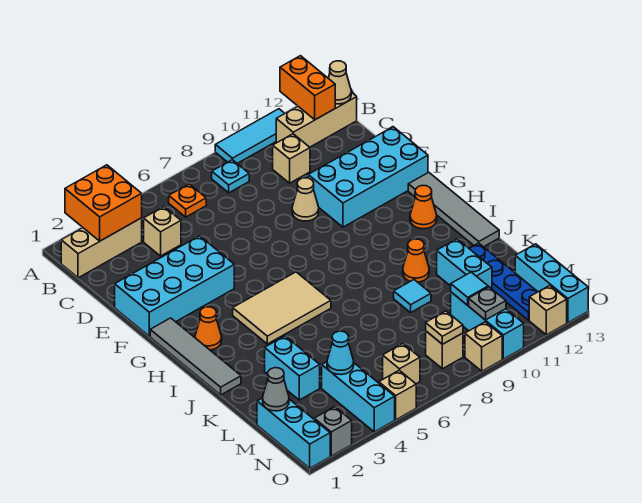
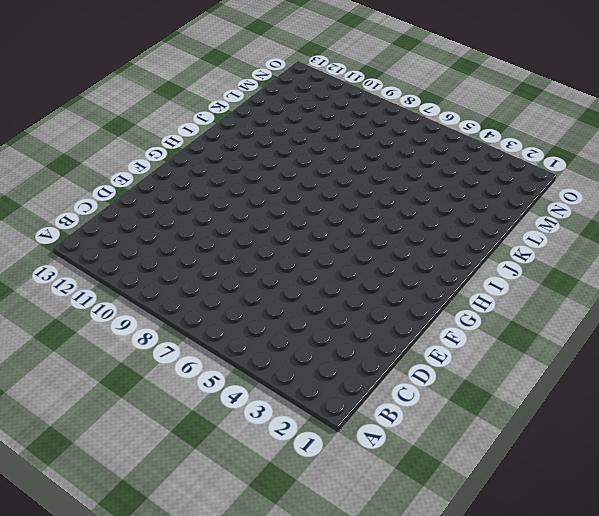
none -> cyan tile A9:A11 level 1
none -> tan brick B1:B3 level 1
none -> orange plate B6 level 1
none -> cyan plate B8 level 1

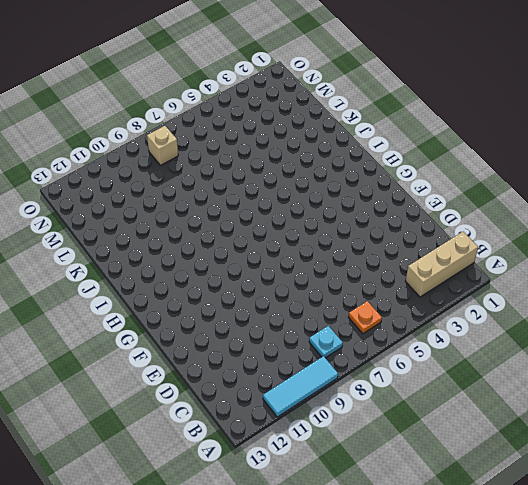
none -> tan brick B11:B13 level 1
none -> tan brick C4 level 1
none -> tan brick C10 level 1
none -> cyan brick E1:F4 level 1

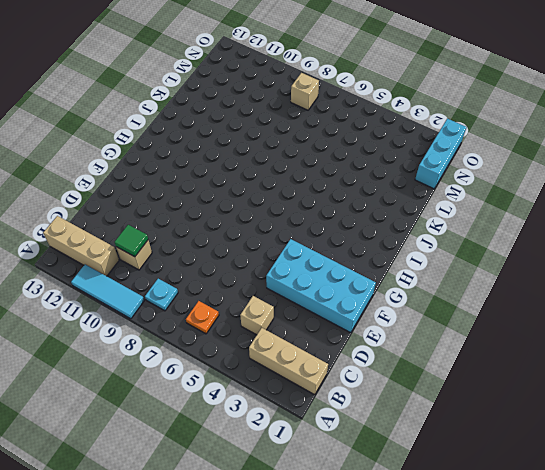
green tile C10 level 2 -> none
none -> tan cone E9 level 1
none -> cyan brick E10:F13 level 1
none -> grey tile G1:J1 level 1
none -> grey tile G13:J13 level 1

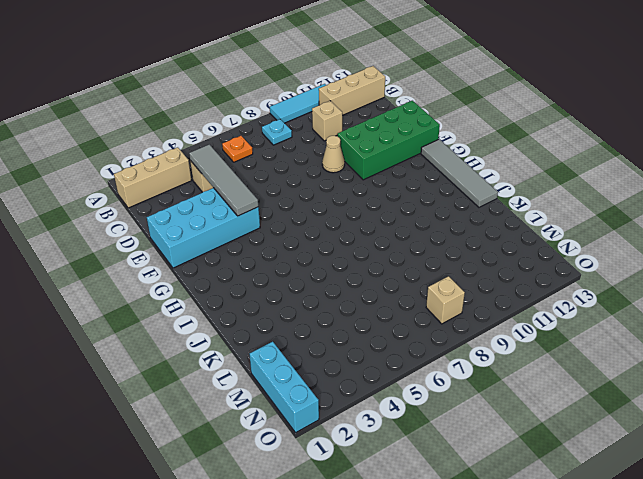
grey tile C4:F4 level 2 -> grey tile G1:J1 level 1
green brick E10:F13 level 1 -> cyan brick E10:F13 level 1
none -> orange cone H2 level 1
none -> tan tile H4:I6 level 1
none -> orange cone H12 level 1
none -> orange cone J10 level 1

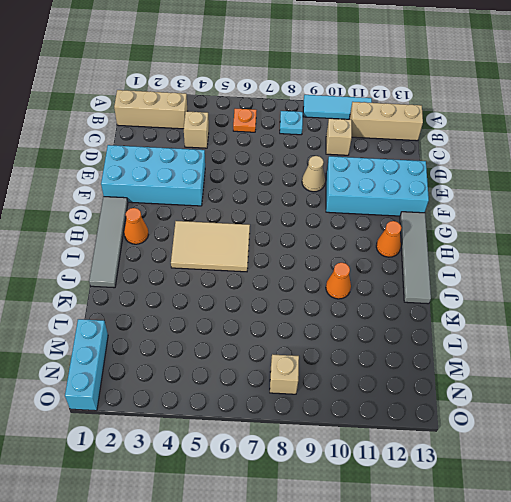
none -> cyan brick K3:L3 level 1
none -> cyan tile K9 level 1
none -> cyan brick K11:L11 level 1
none -> blue plate K12:N12 level 1

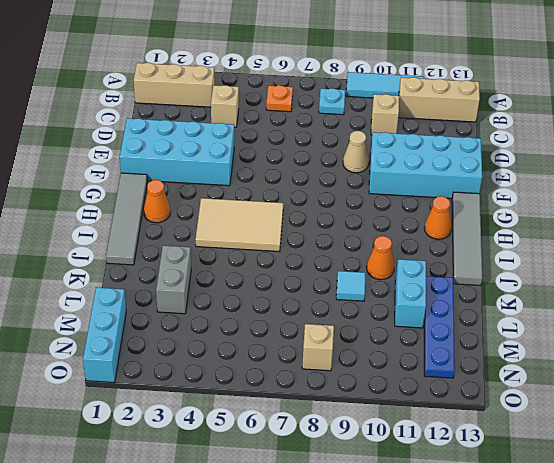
grey brick K3:L3 level 1 -> cyan brick K3:L3 level 1
none -> cyan brick M4:O4 level 1
none -> cyan brick M10:O10 level 1
none -> cyan brick M13:O13 level 1
none -> tan brick N6 level 1

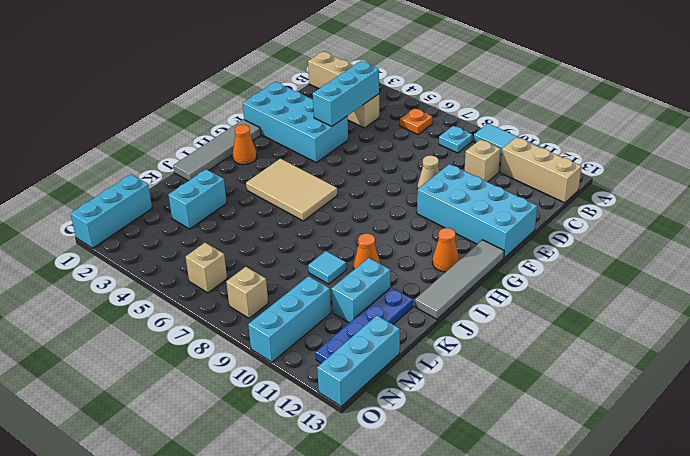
cyan brick C4:E4 level 2 -> cyan brick M4:O4 level 1
none -> grey brick O2 level 1
none -> tan brick O5 level 1
none -> tan brick O9 level 1
none -> tan brick O12 level 1

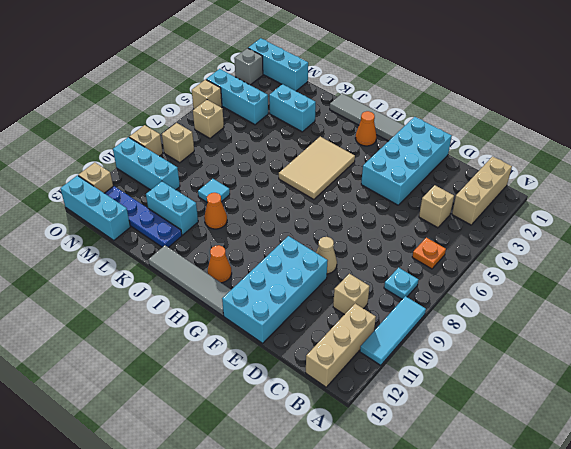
none -> orange brick A2:B3 level 2
none -> orange brick A12:B12 level 2
none -> tan cone B13 level 2
none -> grey cone M1 level 2

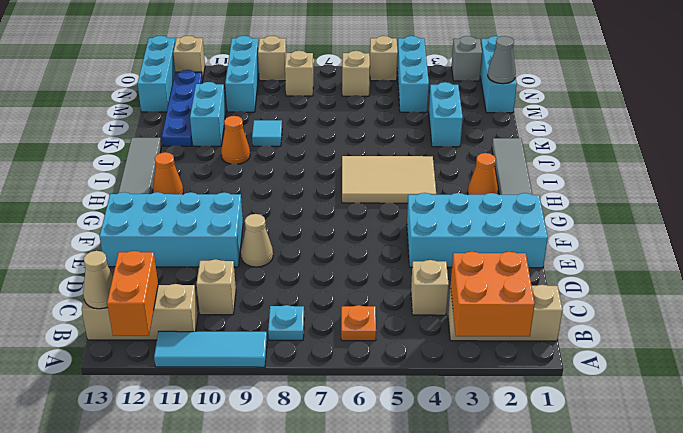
none -> cyan cone M4 level 2
none -> cyan tile M10 level 2
none -> tan plate N8 level 2
none -> grey plate N10 level 2

